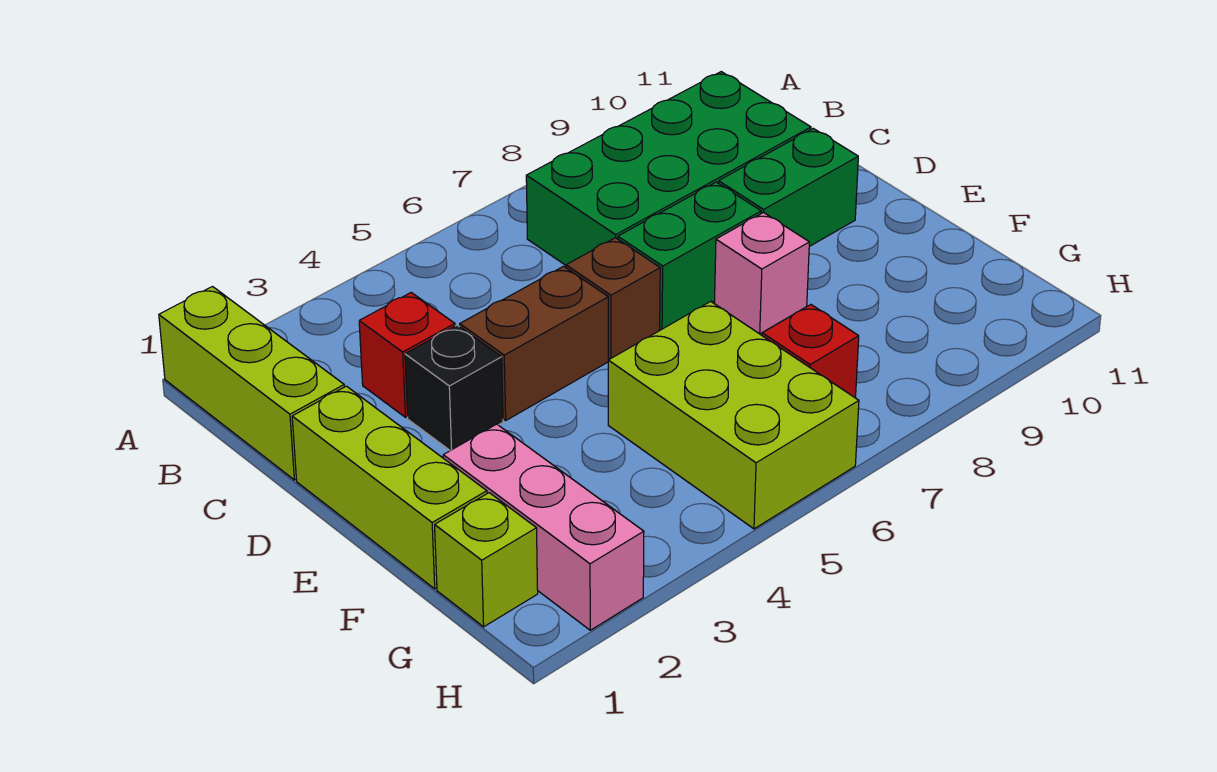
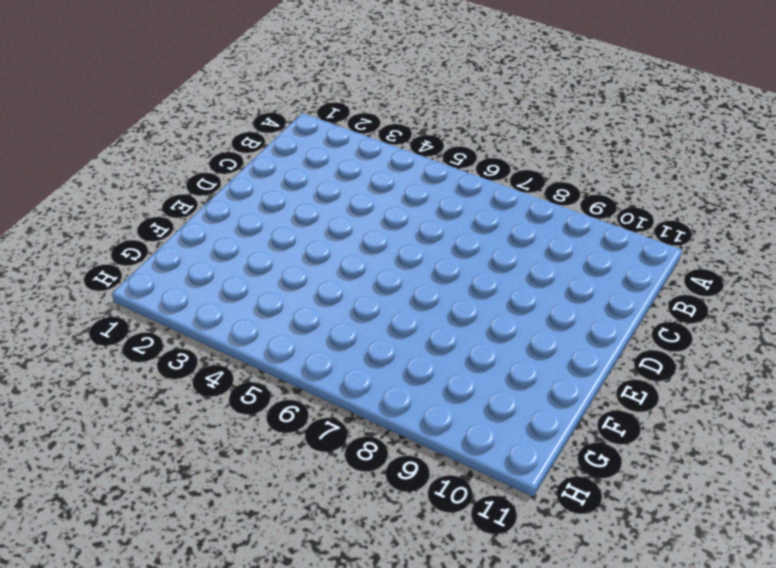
none -> lime brick A1:C1 level 1
none -> green brick B7:C10 level 1
none -> red brick C3 level 1

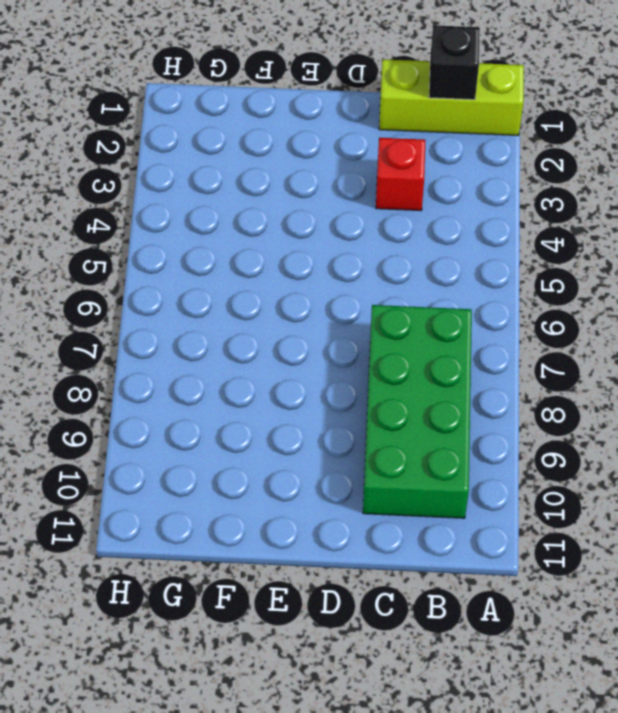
black brick B1 level 2 -> black brick D3 level 1
none -> lime brick D1:F1 level 1
none -> brown brick D4:D5 level 1
none -> brown brick D6 level 1

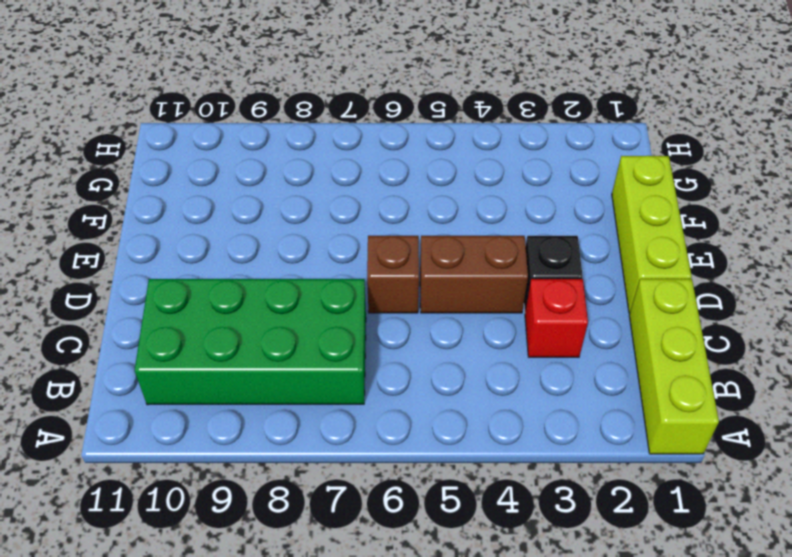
none -> green brick D7:D8 level 1
none -> green brick D9:D10 level 1
none -> pink brick E8 level 1

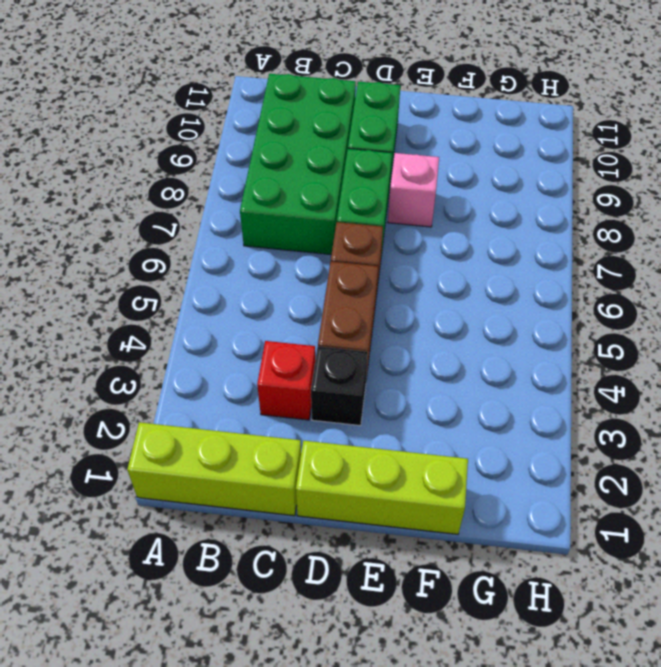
none -> pink brick F2:H2 level 1
none -> lime brick F5:H6 level 1
none -> lime brick G1 level 1

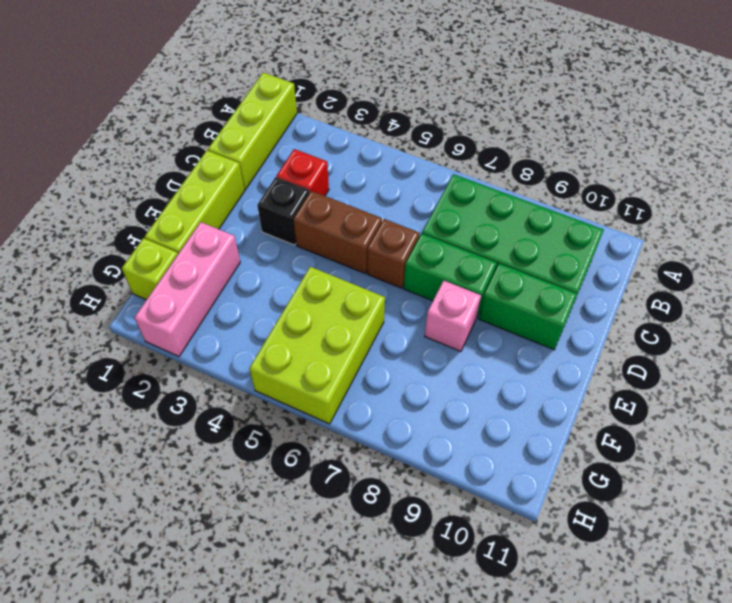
none -> red brick G7 level 1

